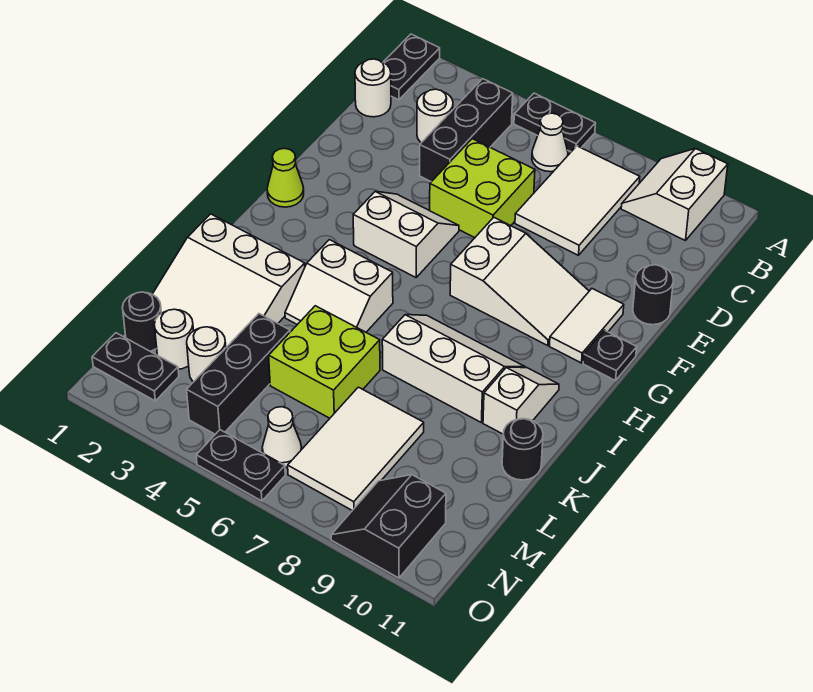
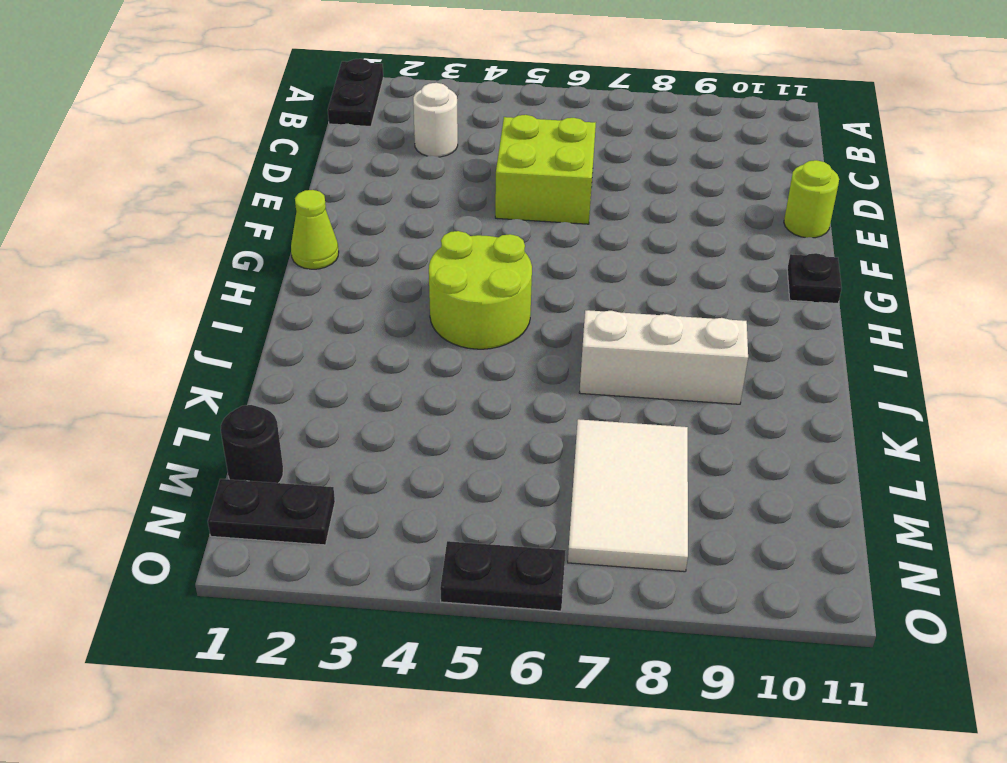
lime round brick E11 level 1 -> black round brick E11 level 1
lime round brick H4:I5 level 1 -> white slope I4:J5 level 1 top I
none -> black plate A5:A6 level 1
none -> white slope A9:B10 level 1 top 10
none -> black brick B4:D4 level 1
none -> white cone B6 level 1

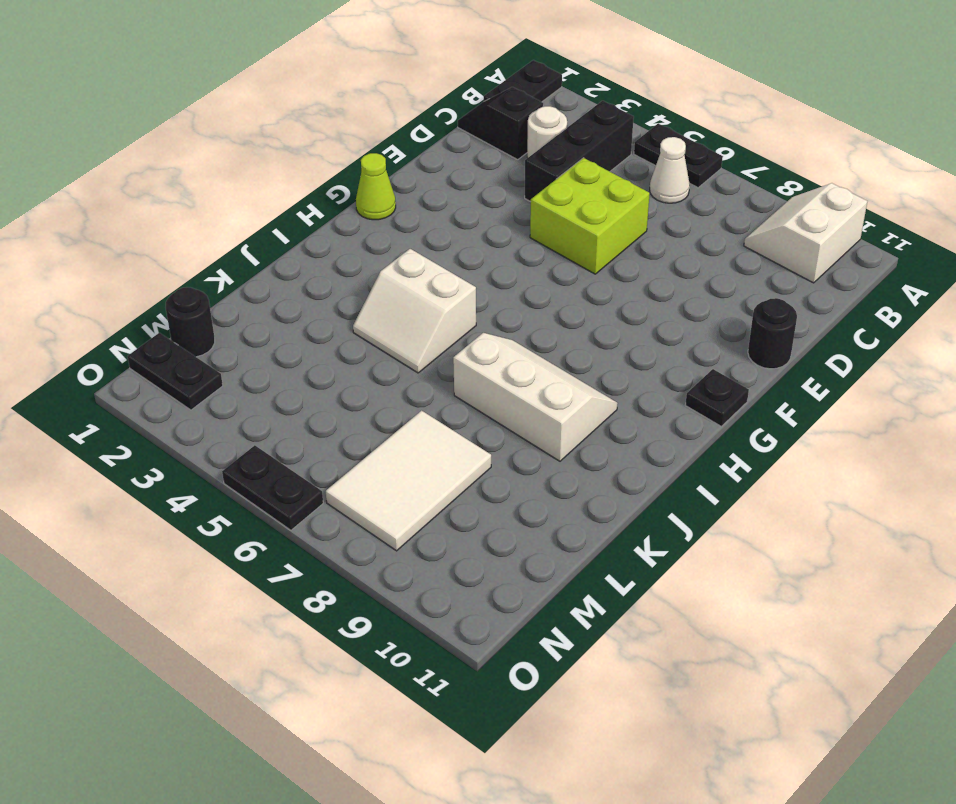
black slope C1:C2 level 1 top 2 -> white round brick C1 level 1
none -> white tile B7:D8 level 1
none -> white slope F4:G5 level 1 top G
none -> white slope F7:G9 level 1 top 7
none -> white tile F10:G10 level 1

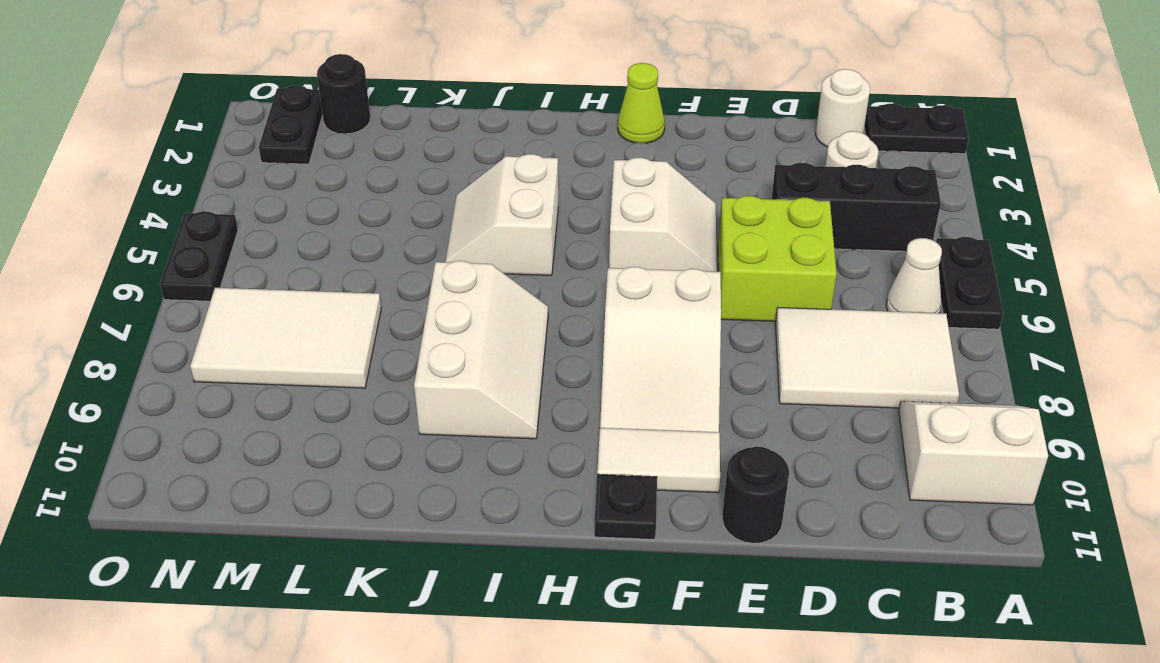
none -> white slope I10:J10 level 1 top J
none -> white slope J1:L3 level 1 top J
none -> lime brick K5:L6 level 1
none -> black round brick K11 level 1

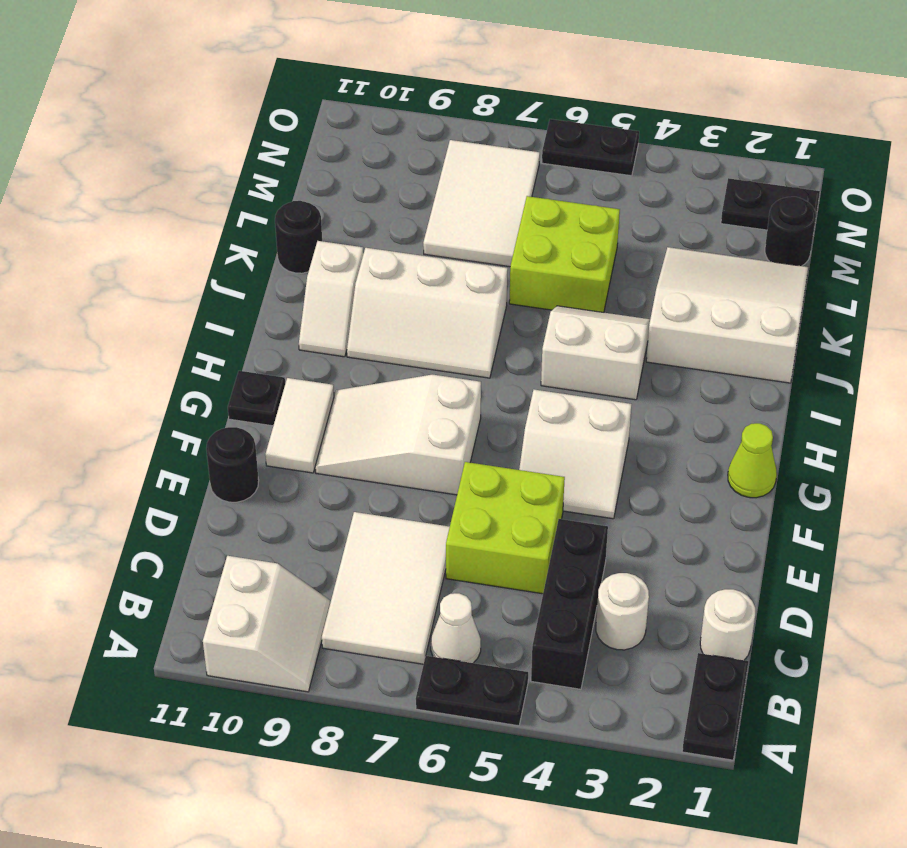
none -> black brick L4:N4 level 1
none -> white round brick M2 level 1
none -> white round brick M3 level 1
none -> white cone N6 level 1

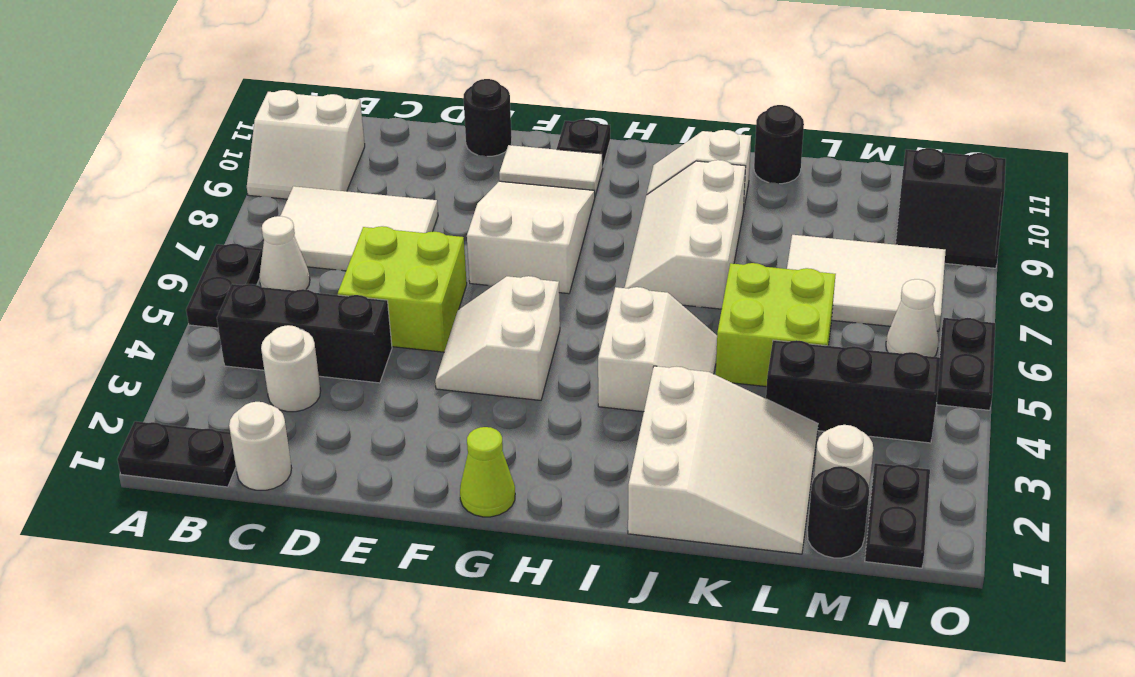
none -> white round brick M3 level 1

